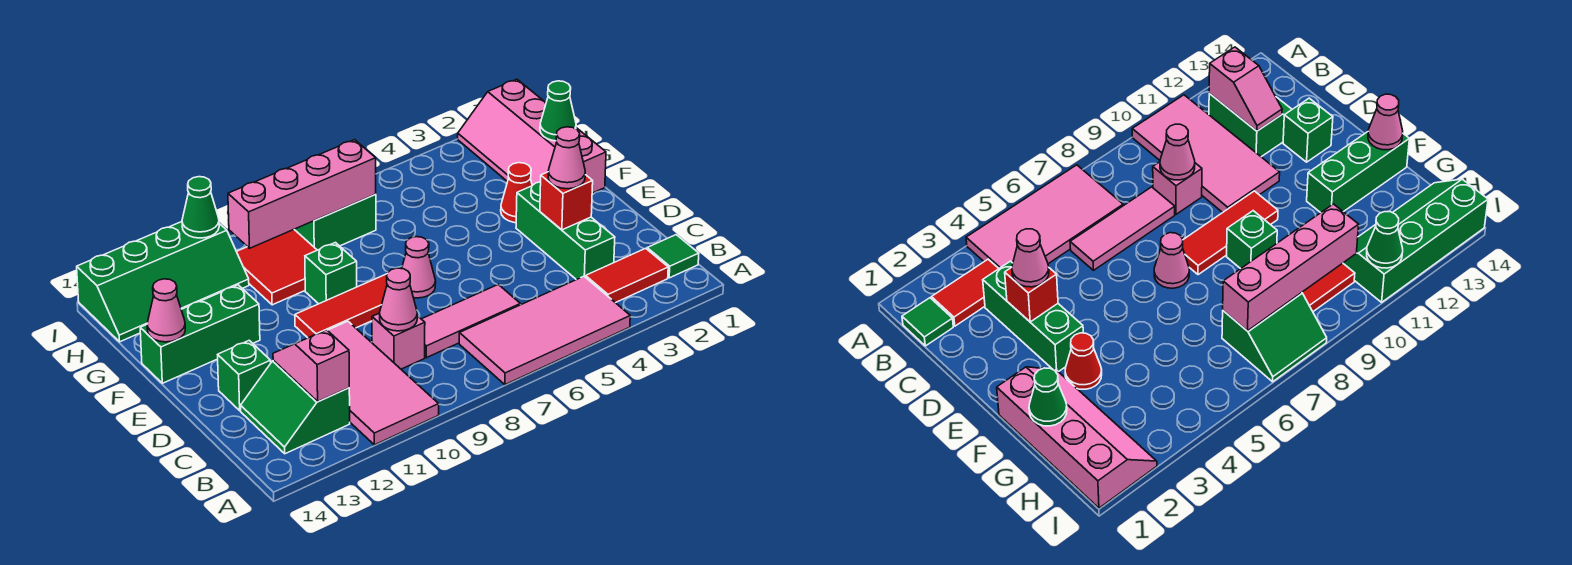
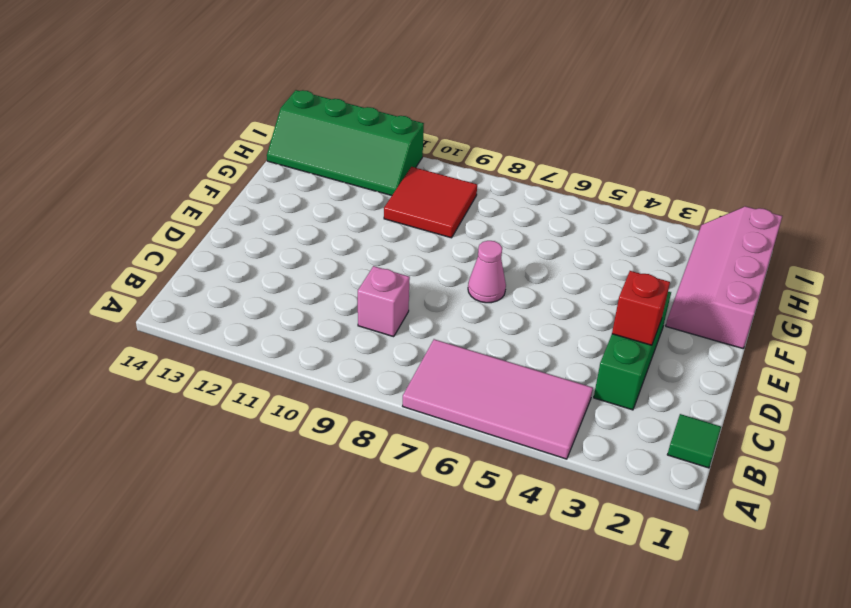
none -> pink tile A10:D11 level 1
none -> red tile B2:B3 level 1
none -> green slope B12:C13 level 1 top 12

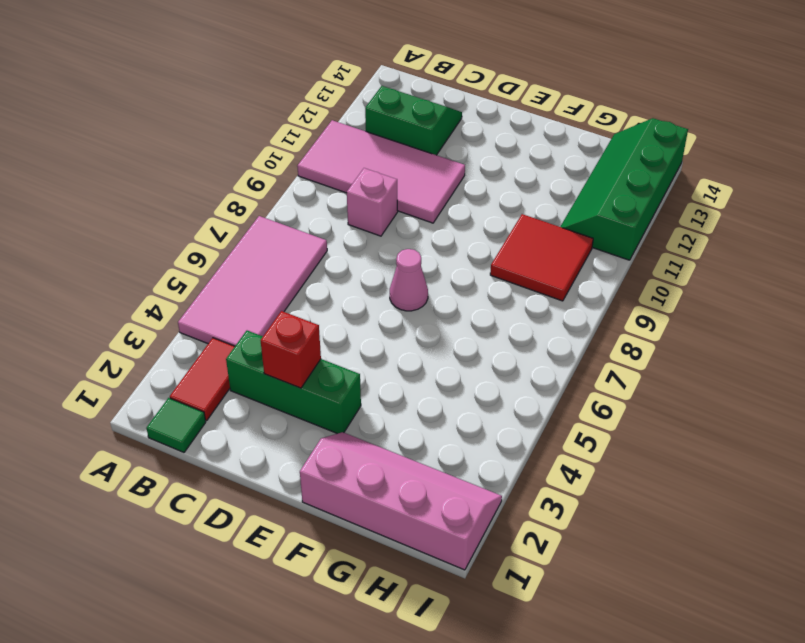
none -> pink tile C6:C8 level 1
none -> green brick D13 level 1
none -> red tile E8:E10 level 1

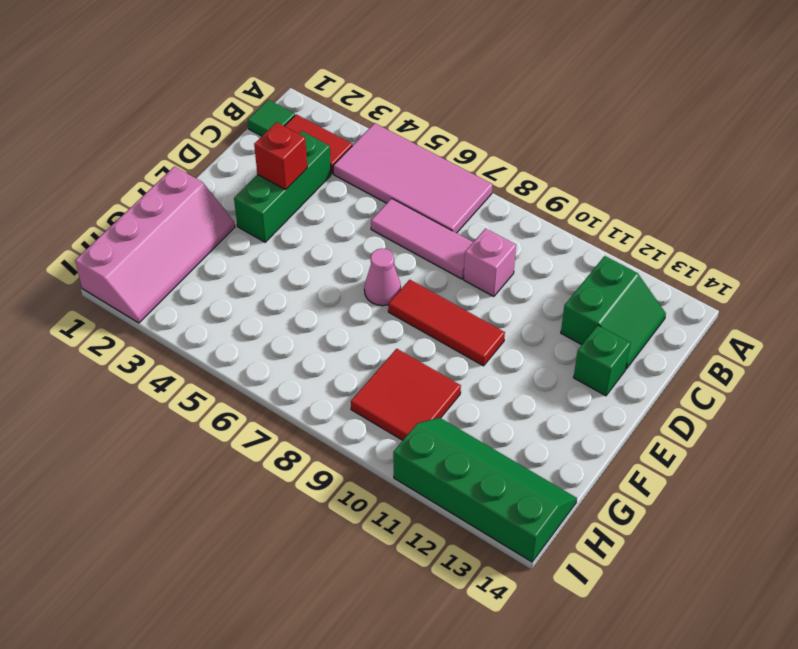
none -> pink tile A10:D11 level 1
none -> red cone F3 level 1
none -> green brick F9 level 1

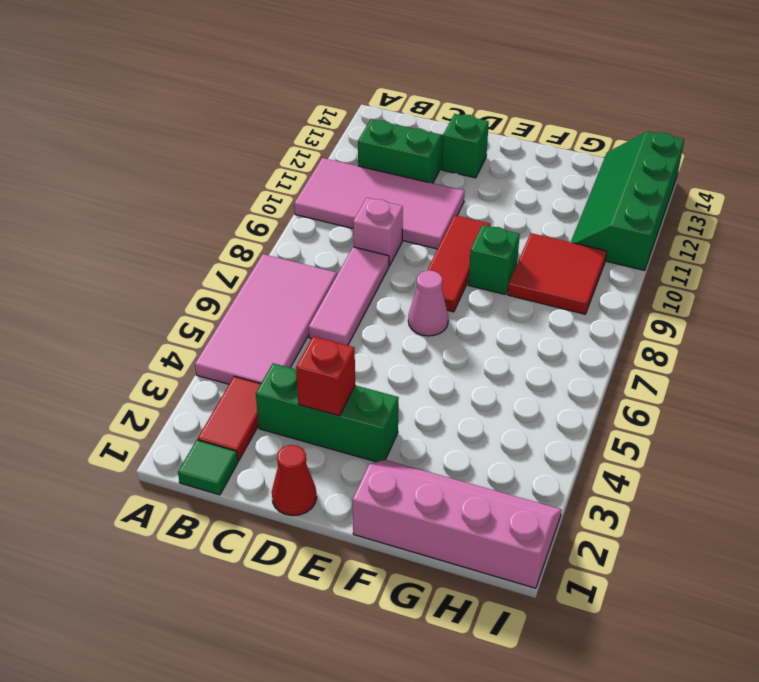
red cone D1 level 1 -> red cone F3 level 1
none -> green brick F12:F14 level 1
none -> green slope H7:I8 level 1 top H
none -> pink slope B12:C12 level 2 top B

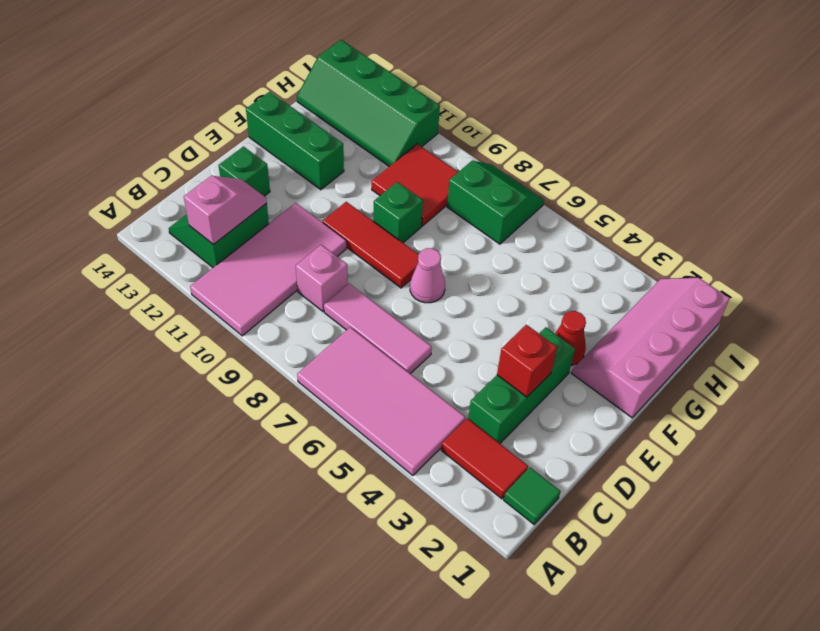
none -> pink cone C9 level 2
none -> pink cone F14 level 2
none -> green cone G1 level 2

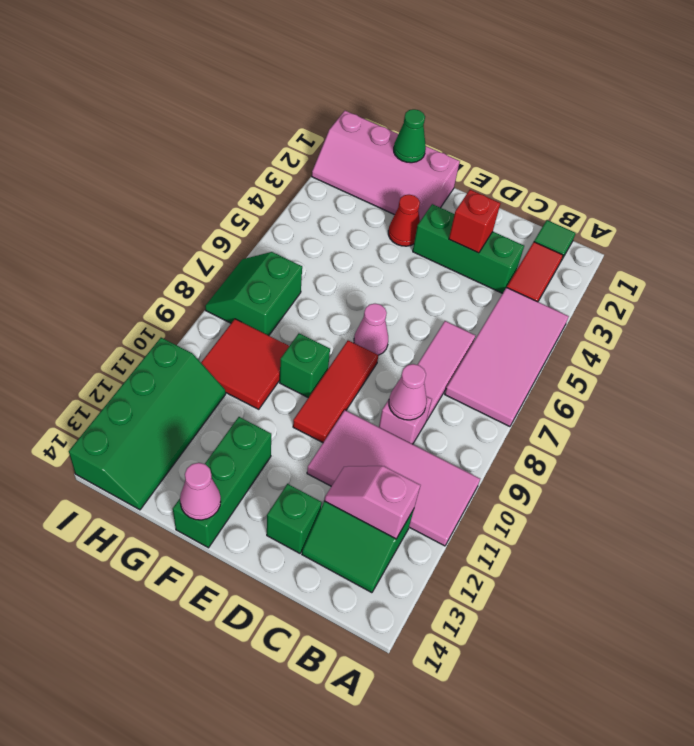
none -> pink brick H7:H10 level 2
none -> green cone I11 level 2
none -> pink cone D3 level 3

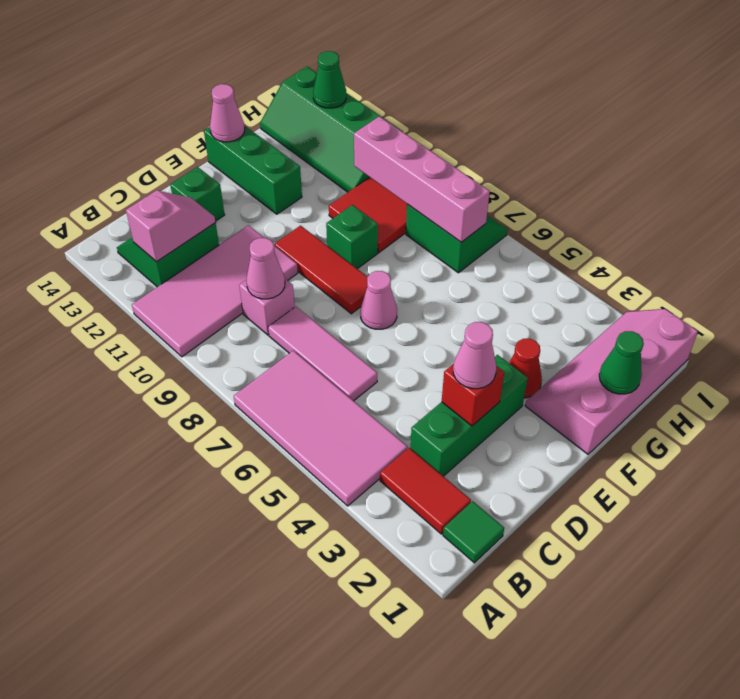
green cone I13 level 2 -> green cone I11 level 2

